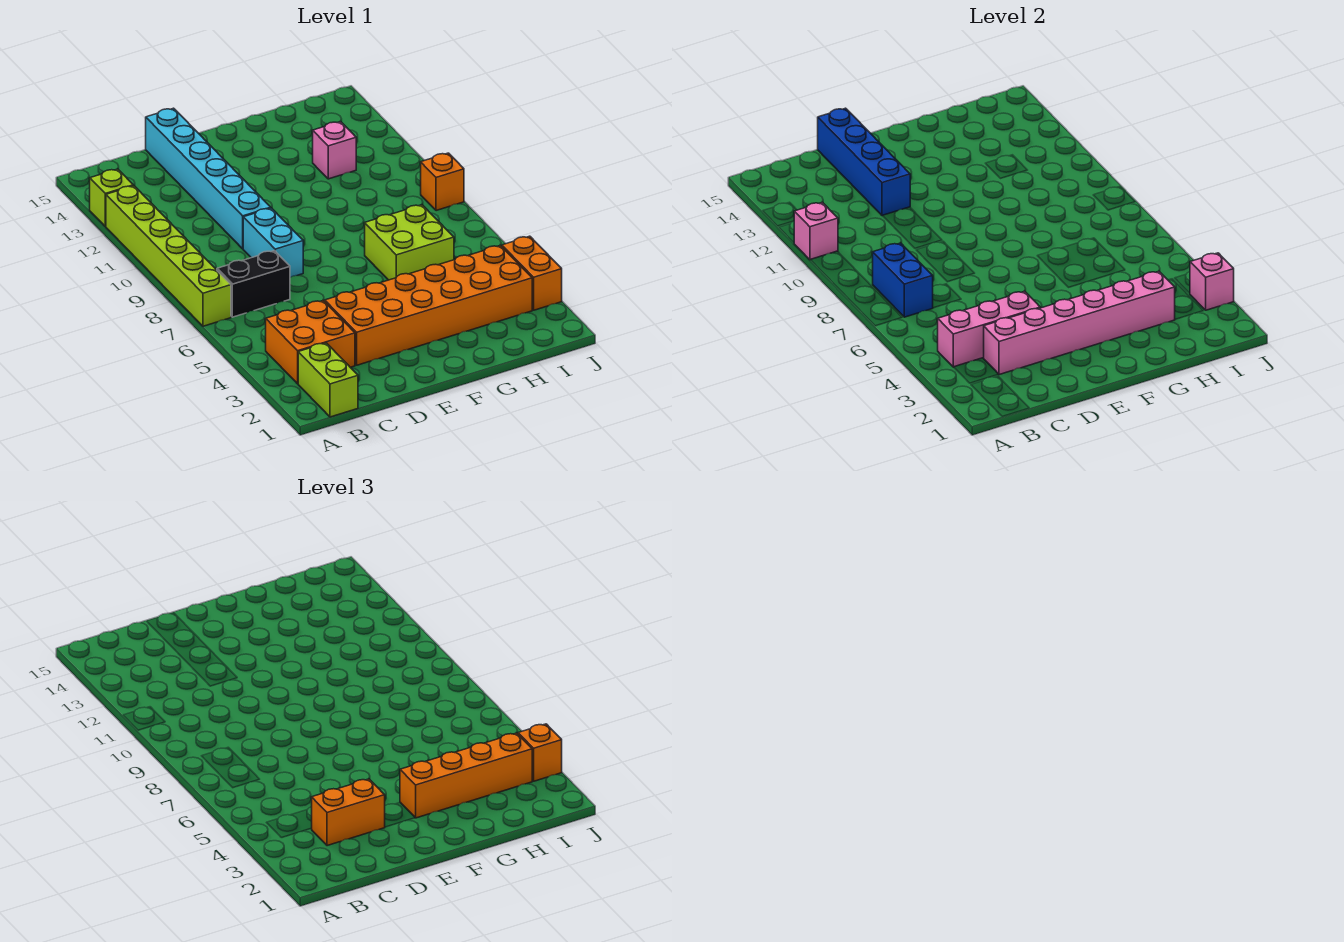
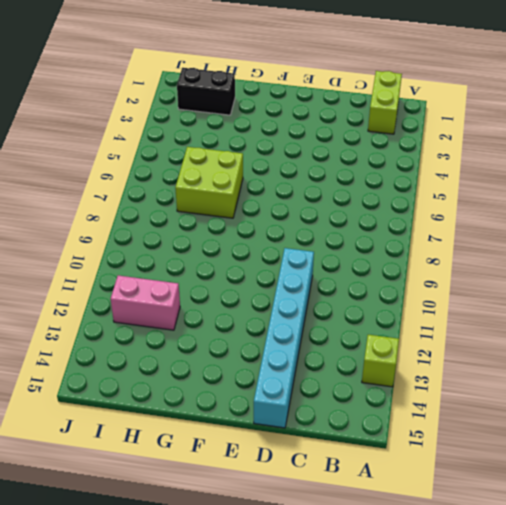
black brick H2:I2 level 1 -> black brick B7:C7 level 1
pink brick H12:I12 level 1 -> pink brick H12 level 1
none -> lime brick A7:A12 level 1
none -> orange brick B3:C4 level 1
none -> orange brick D3:I4 level 1

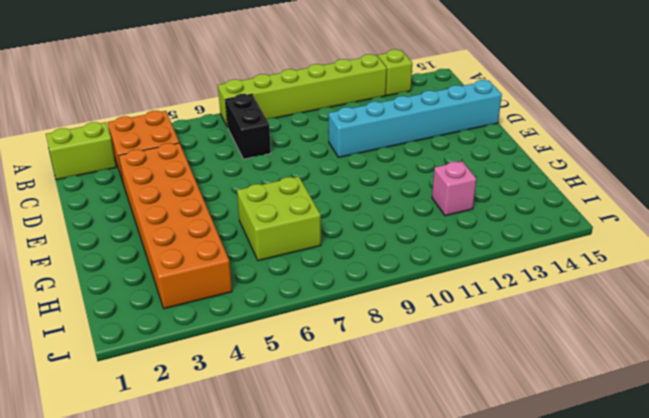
none -> cyan brick D8:D9 level 1
none -> orange brick J3:J4 level 1
none -> orange brick J9 level 1

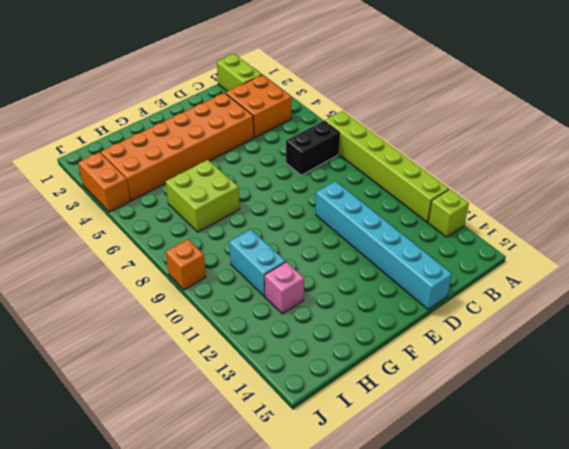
cyan brick H10:H11 level 1 -> cyan brick D8:D9 level 1
none -> pink brick A11 level 2
none -> pink brick B4:D4 level 2
none -> blue brick B7:B8 level 2

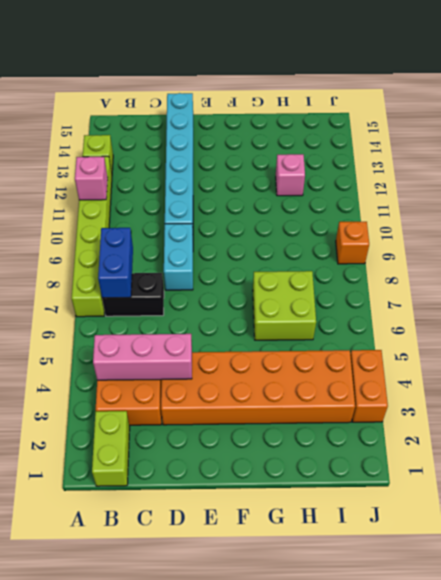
none -> pink brick C3:H3 level 2
none -> blue brick D12:D15 level 2
none -> pink brick J3 level 2

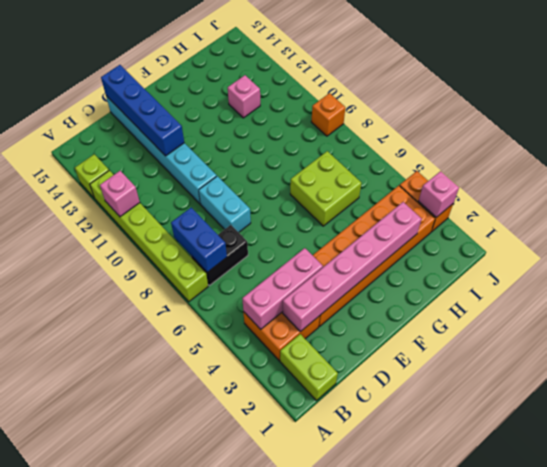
none -> orange brick C3:D3 level 3
none -> orange brick F3:I3 level 3
none -> orange brick J3 level 3

